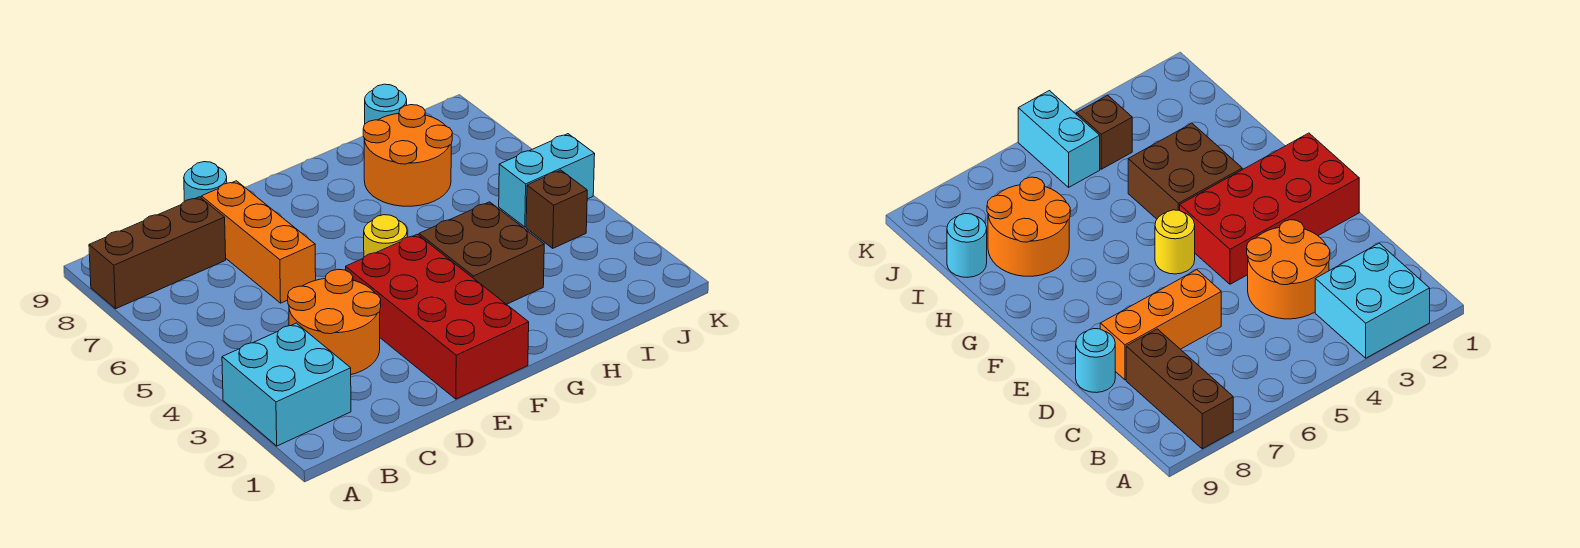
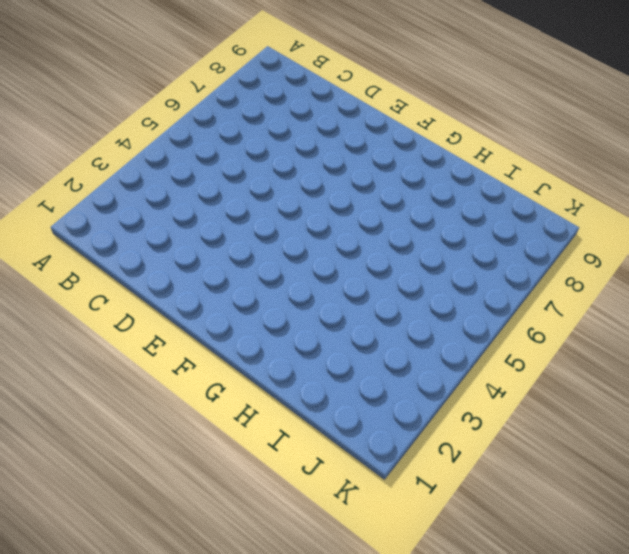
none -> cyan brick A2:B3 level 1
none -> brown brick A8:C8 level 1
none -> orange round brick C3:D4 level 1

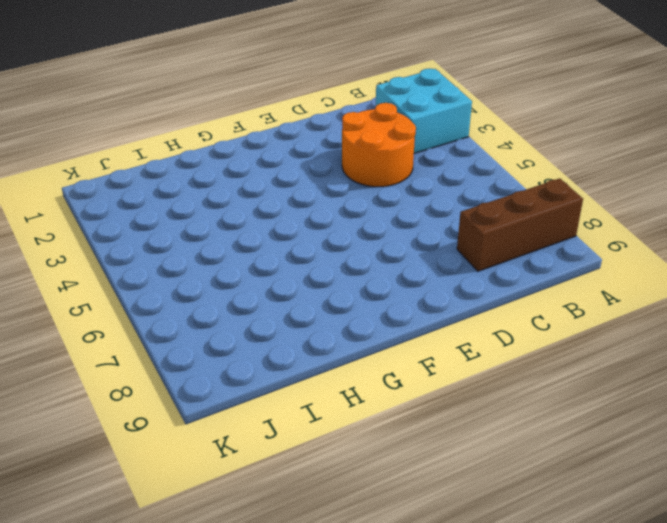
none -> orange brick D6:D8 level 1
none -> cyan round brick D9 level 1
none -> red brick E1:F4 level 1

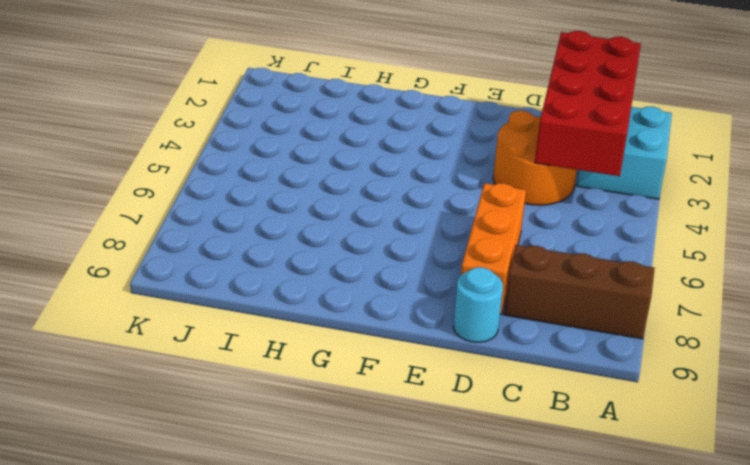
red brick B1:C4 level 2 -> red brick E1:F4 level 1
none -> yellow round brick F5 level 1
none -> brown brick G3:H4 level 1
none -> orange round brick H7:I8 level 1

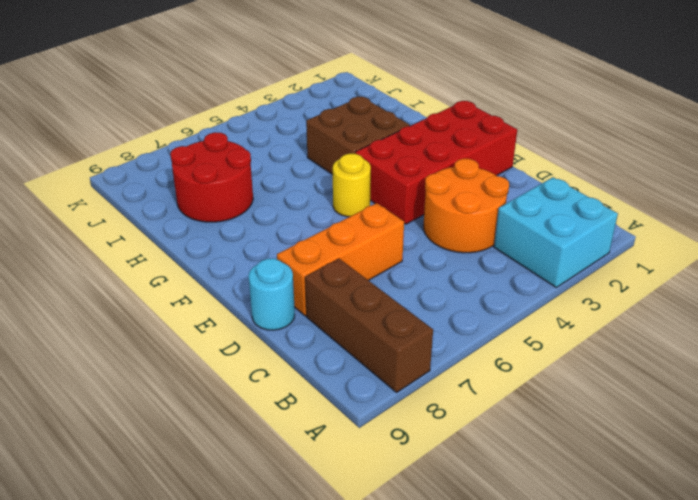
red round brick H7:I8 level 1 -> orange round brick H7:I8 level 1
none -> cyan round brick I9 level 1
none -> brown brick J4 level 1
none -> cyan brick J5:K5 level 1

